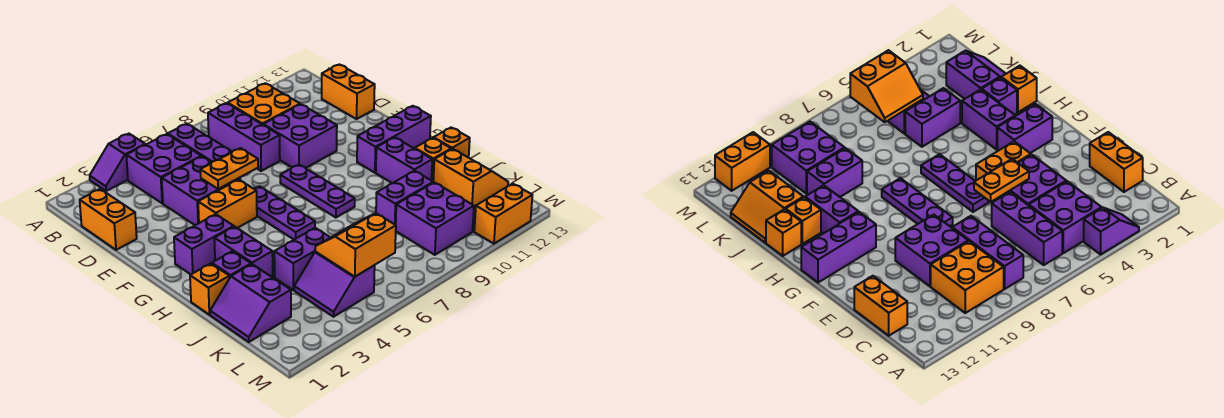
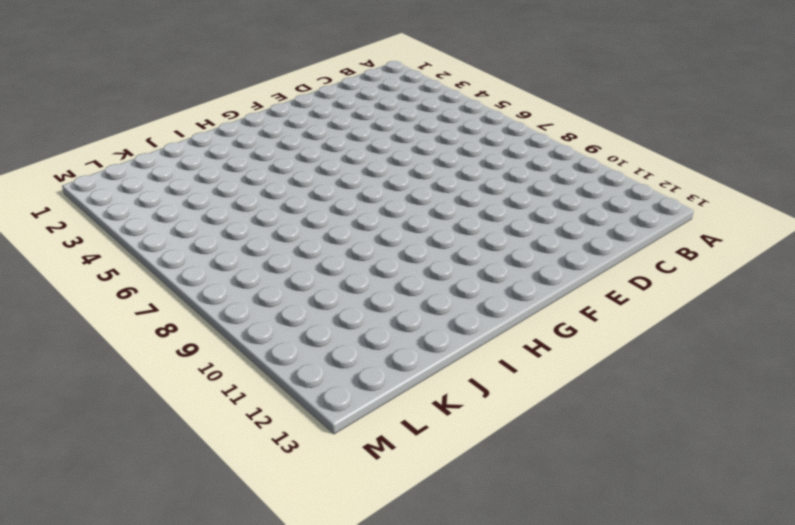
none -> purple slope A3:A4 level 1 top 4
none -> purple brick B4:C5 level 1
none -> purple brick B6:D6 level 1

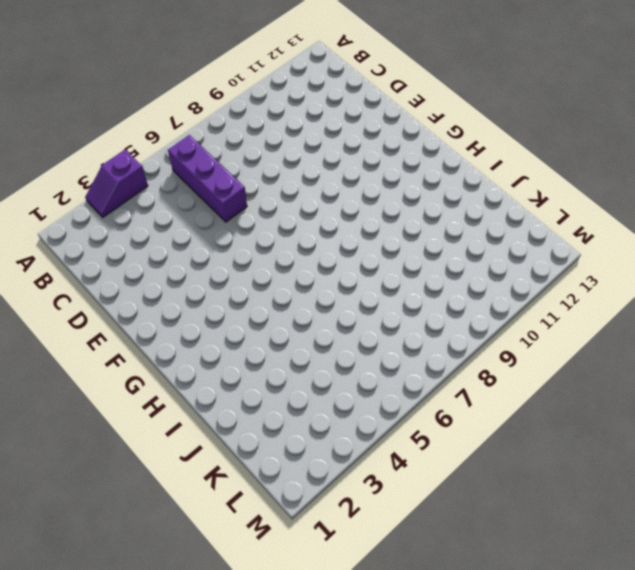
none -> purple brick B4:C5 level 1
none -> purple brick B8:D8 level 1
none -> orange brick B9:C10 level 1

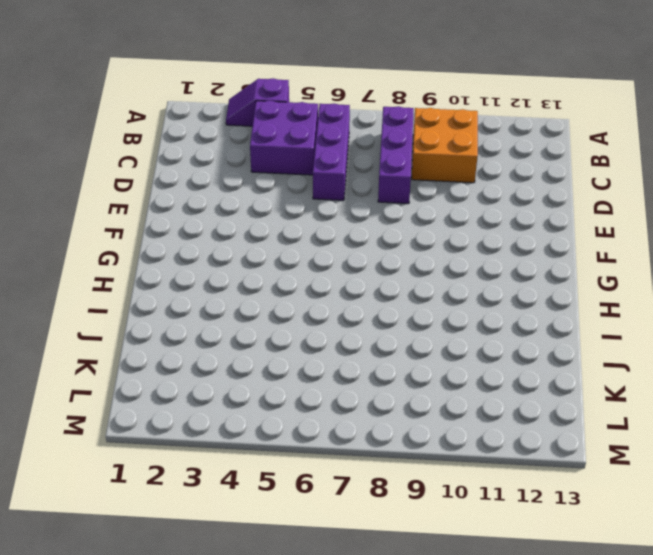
none -> orange brick C1:D1 level 1
none -> orange brick C13:D13 level 1
none -> purple brick D4:E5 level 1

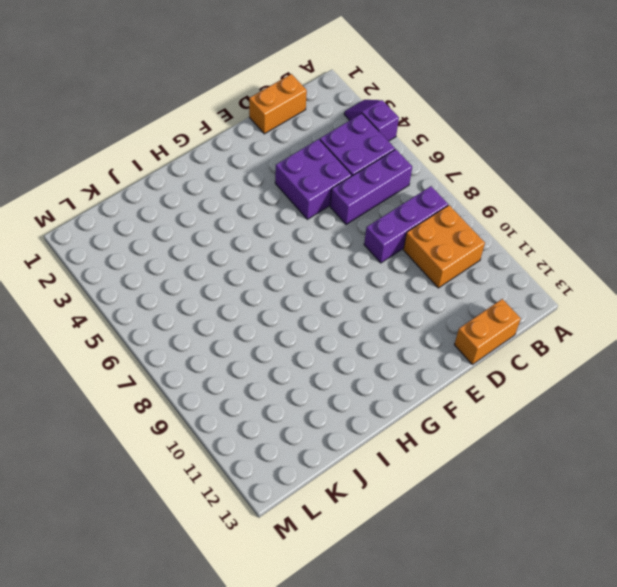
none -> purple brick D9:E10 level 1
none -> orange brick F4:F5 level 1
none -> purple plate F6:H6 level 1

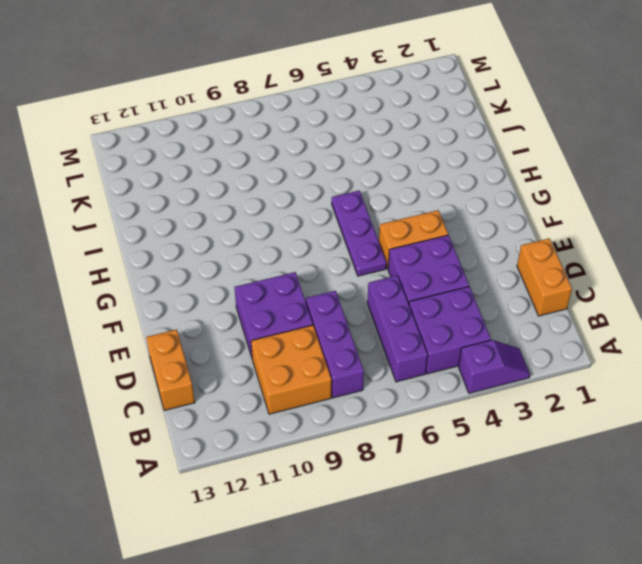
none -> purple plate F8:H8 level 1
none -> purple brick G2:G3 level 1
none -> purple brick G11:G13 level 1

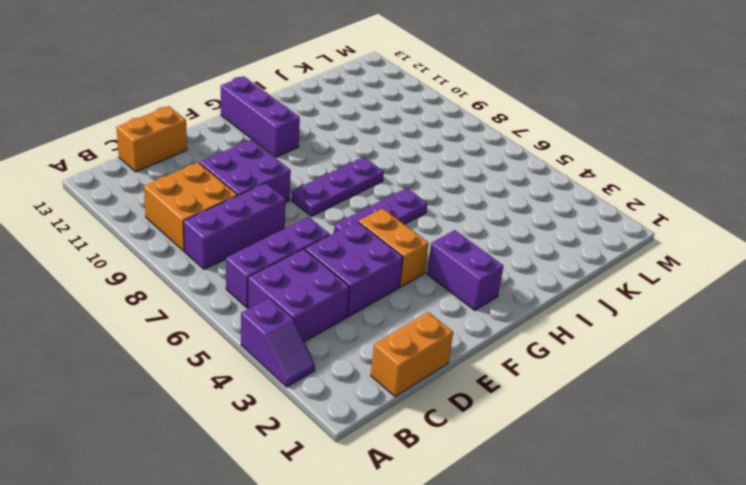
none -> purple brick H3:I3 level 1
none -> purple brick H11:I11 level 1
none -> orange brick I1 level 1

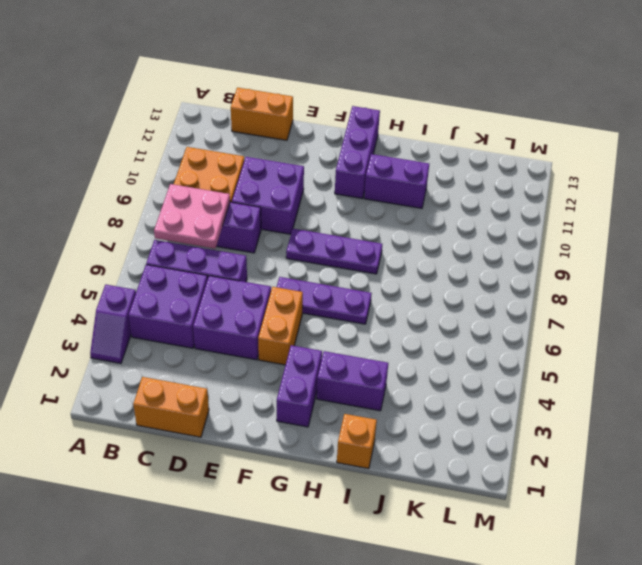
pink plate B7:C8 level 2 -> none
none -> purple brick I2 level 1
none -> orange brick I12 level 1
none -> orange brick I13 level 1

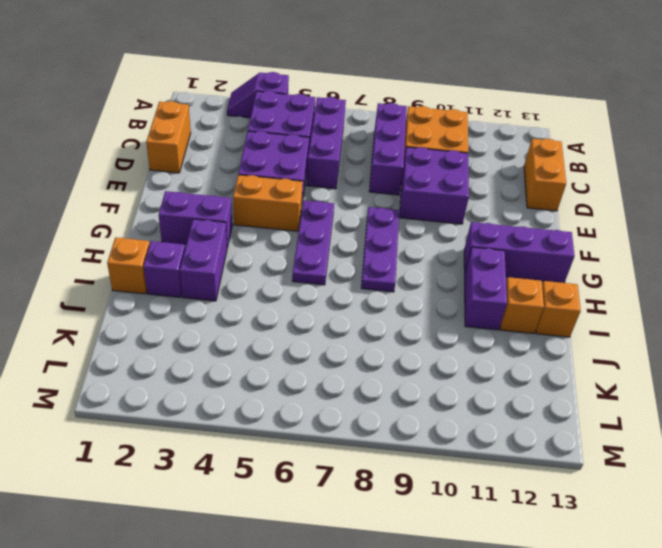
none -> purple slope J1:K2 level 1 top 2
none -> purple brick J4:J5 level 1
none -> purple brick J9:J10 level 1

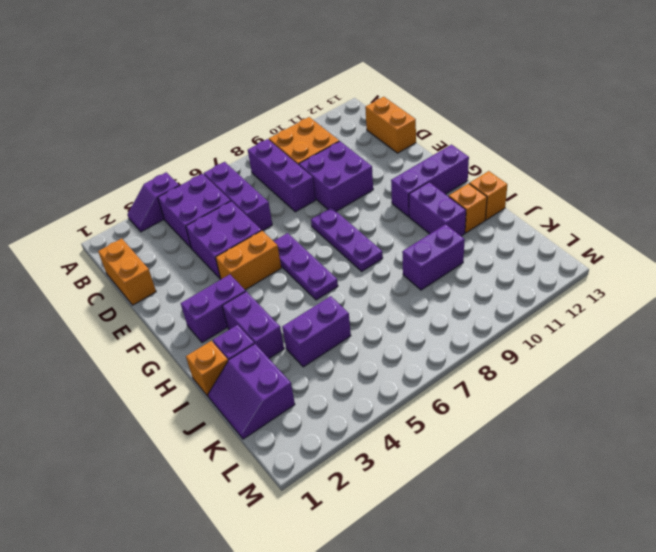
none -> orange slope J12:K13 level 1 top 12
none -> purple slope K4:L5 level 1 top 5
none -> purple brick K9:L10 level 1

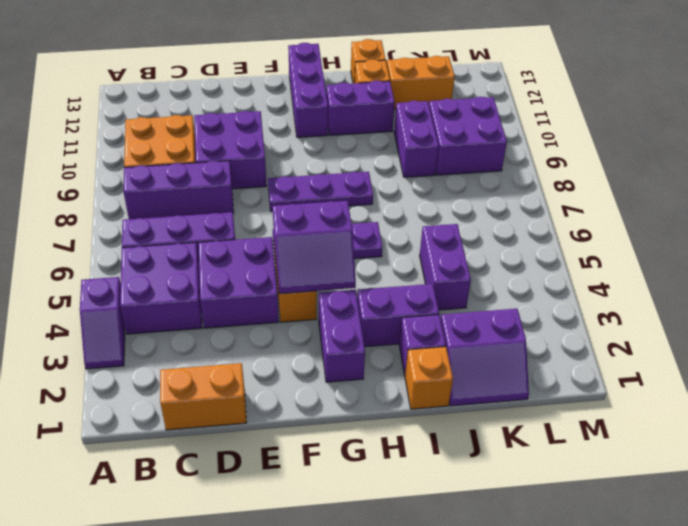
purple slope F4:G5 level 2 top 5 -> purple slope K4:L5 level 1 top 5
none -> orange brick C13:D13 level 1
none -> orange brick M11:M12 level 1
none -> orange plate E5:E6 level 2

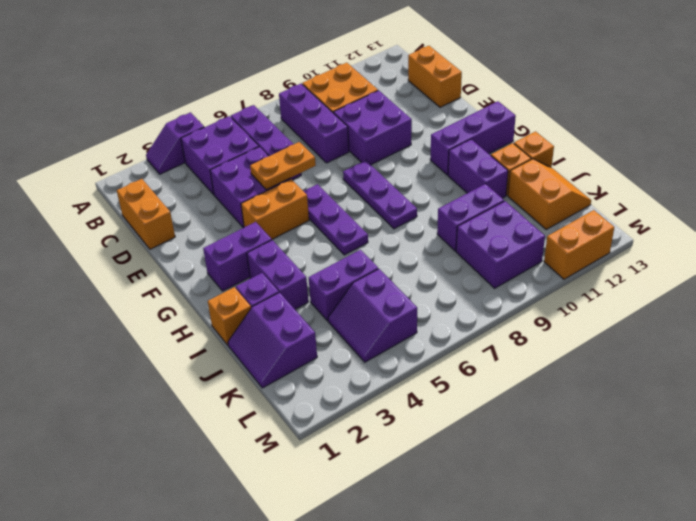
none -> orange slope K5:L6 level 2 top L

